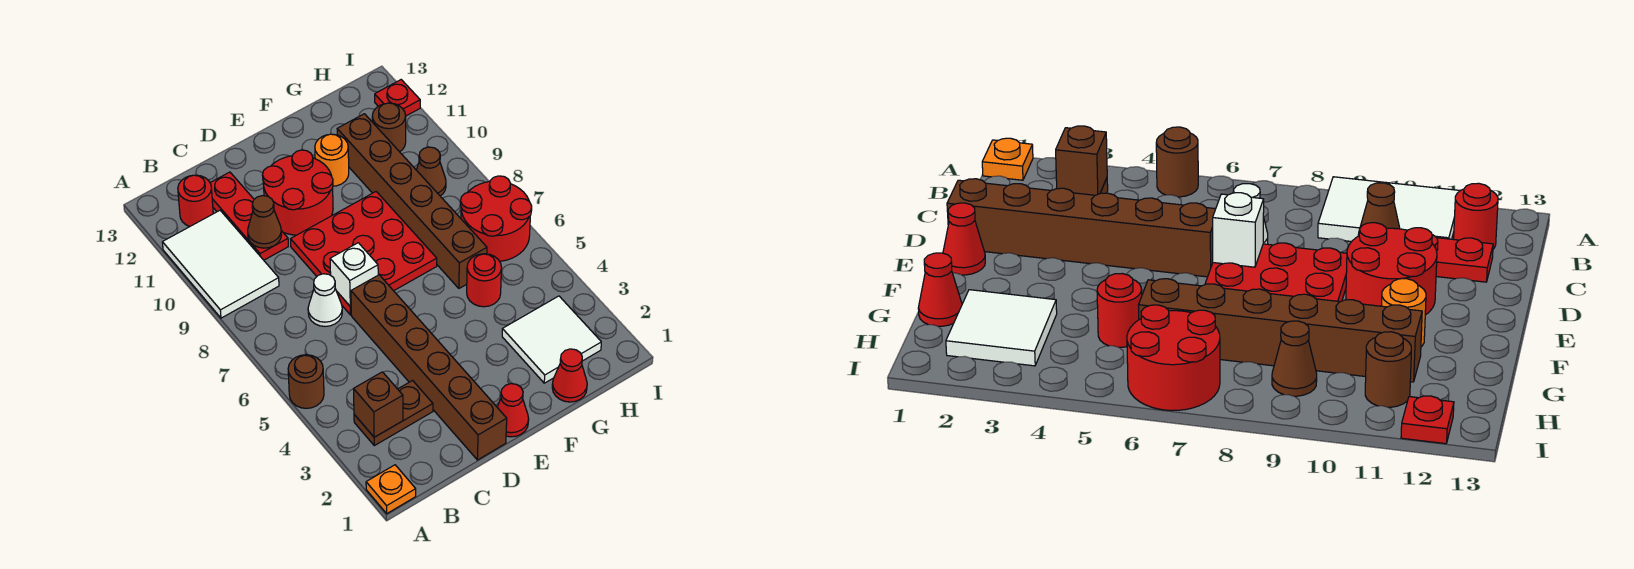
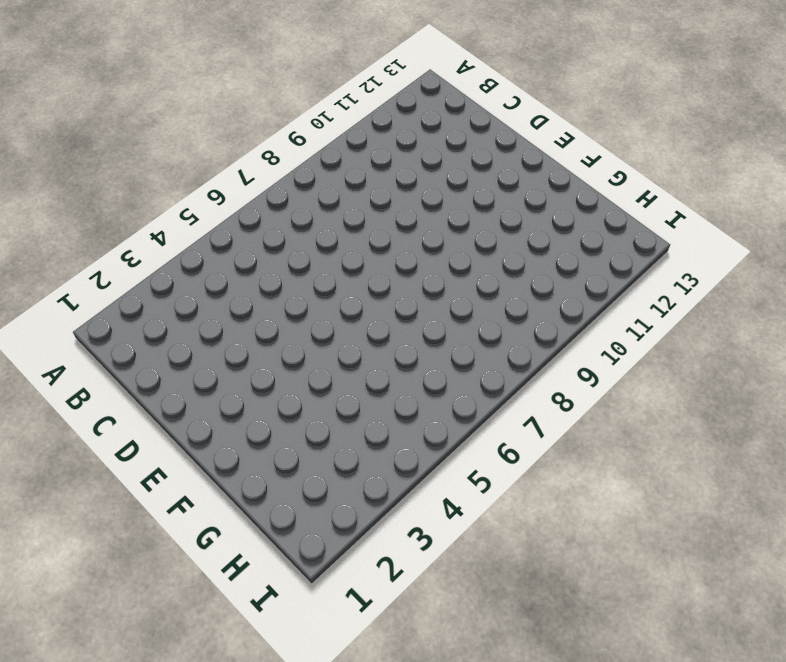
none -> orange plate A1 level 1
none -> brown round brick A5 level 1
none -> white tile A9:B11 level 1

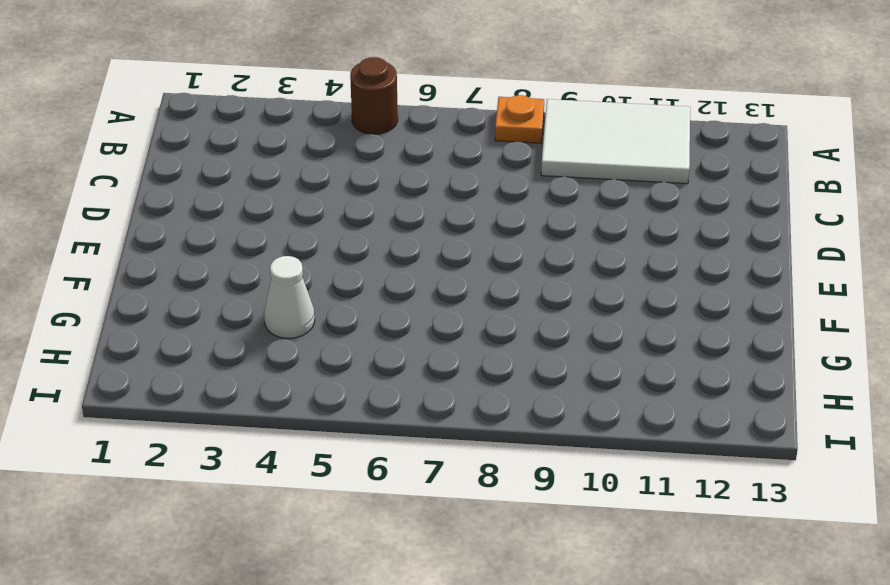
orange plate A8 level 1 -> orange plate A1 level 1
white cone G4 level 1 -> white cone C7 level 1
none -> brown plate B3:C3 level 1
none -> red round brick B12 level 1
none -> red plate C10:C12 level 1

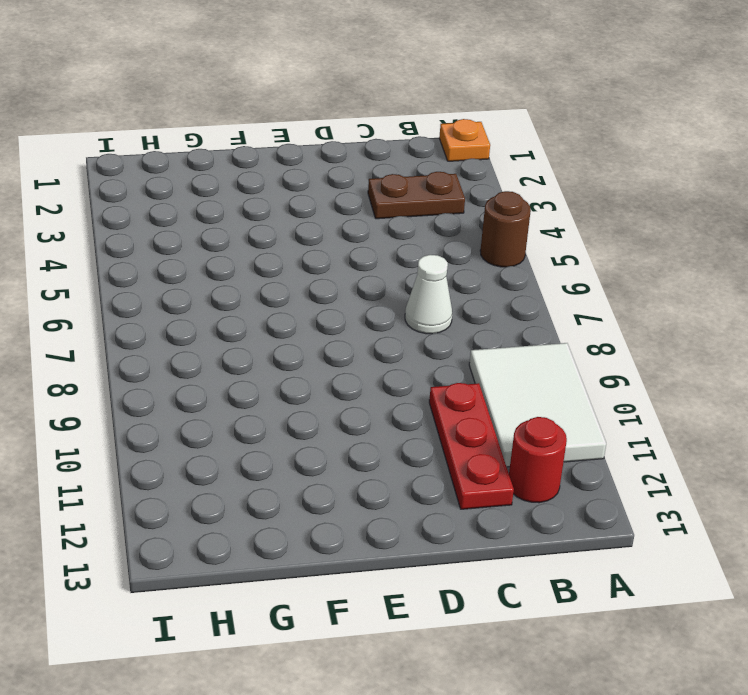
none -> brown brick D1:D6 level 1
none -> red plate D7:F9 level 1
none -> red round brick D10:E11 level 1

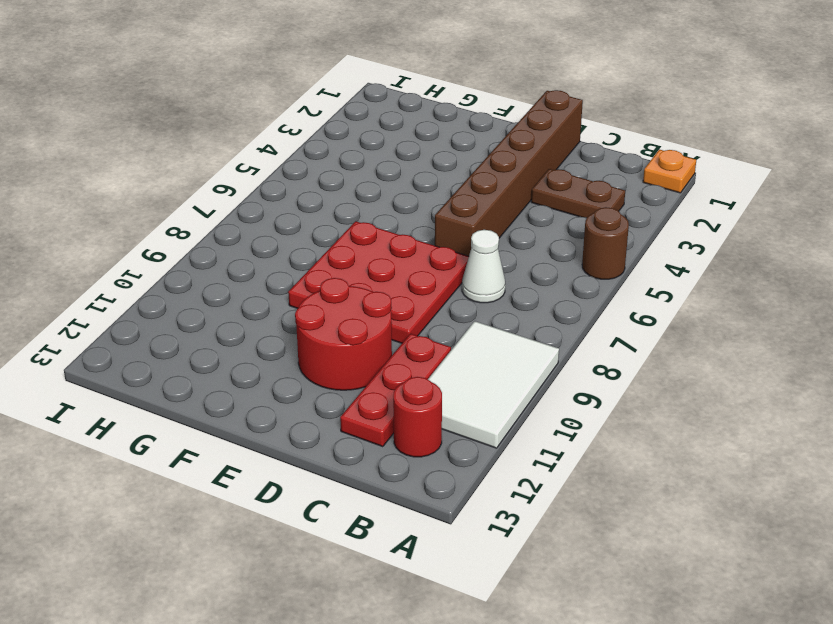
none -> red cone E1 level 1
none -> orange round brick F11 level 1
none -> red cone G1 level 1

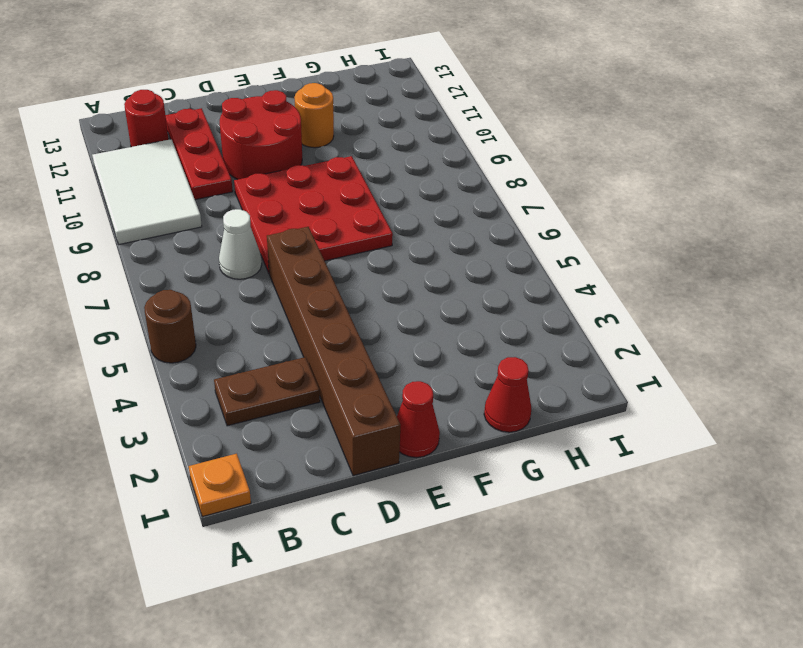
none -> white tile G2:H3 level 1
none -> red round brick G5 level 1
none -> brown brick G6:G11 level 1

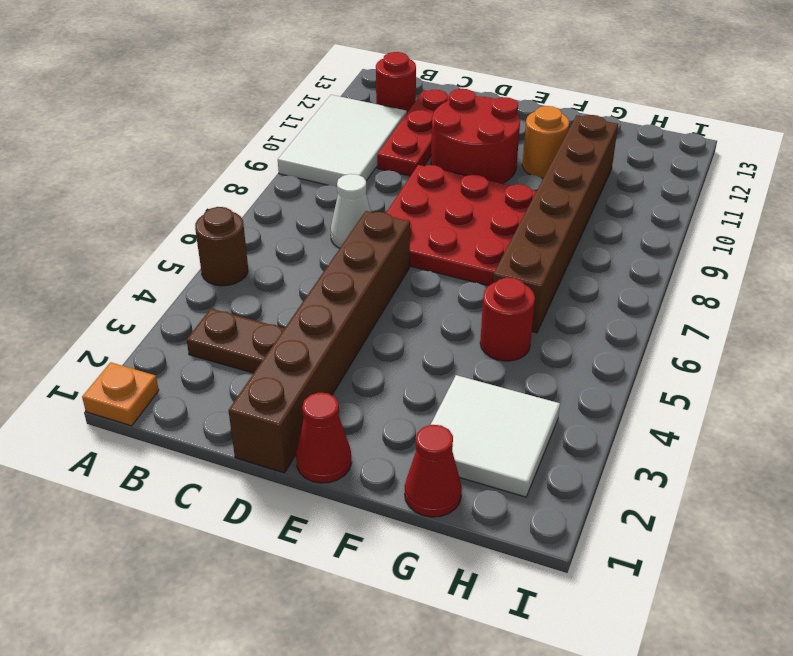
none -> red round brick H6:I7 level 1
none -> brown cone H9 level 1
none -> brown round brick H11 level 1

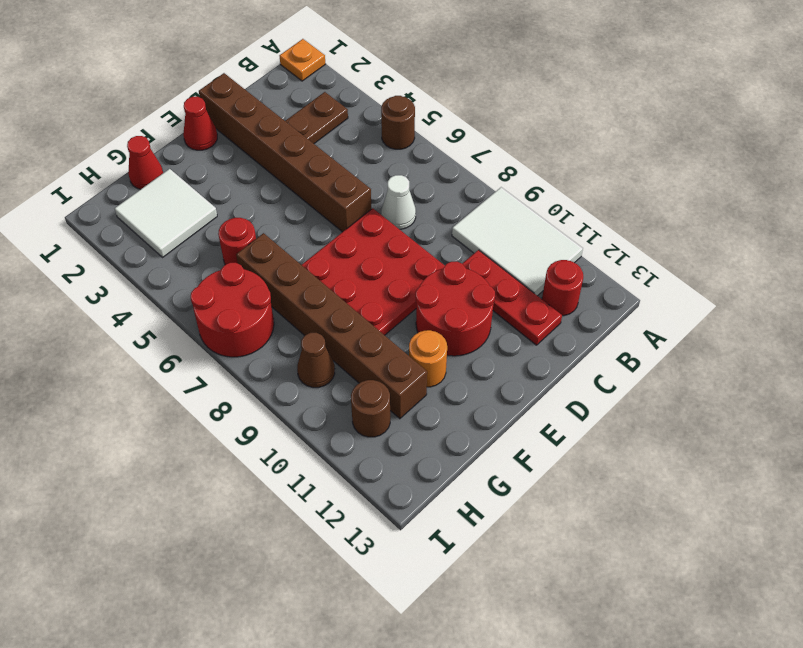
none -> red plate I12 level 1
none -> brown brick B3 level 2
none -> brown cone C10 level 2

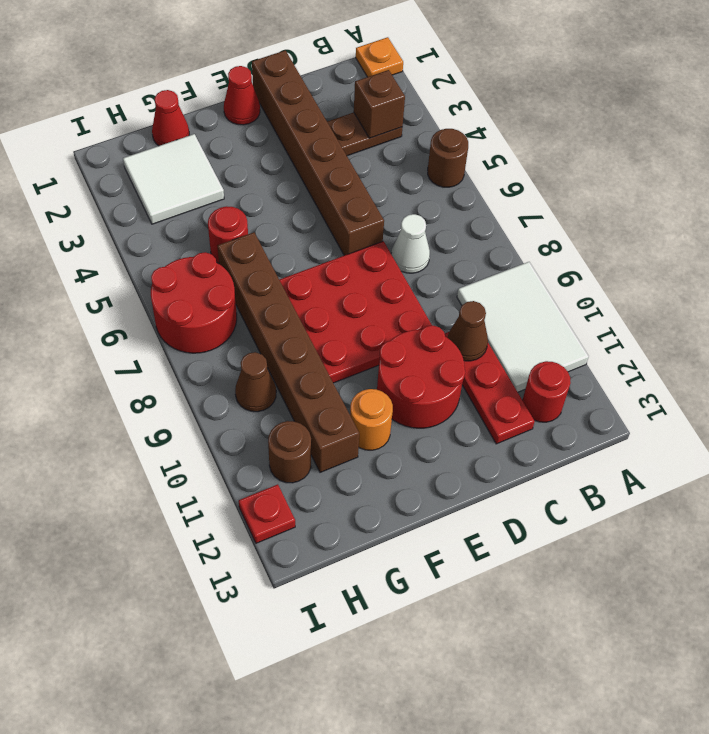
none -> white brick D7 level 2

